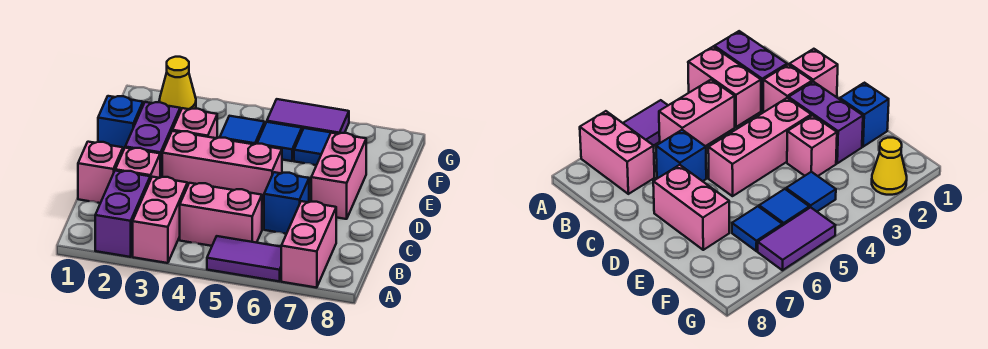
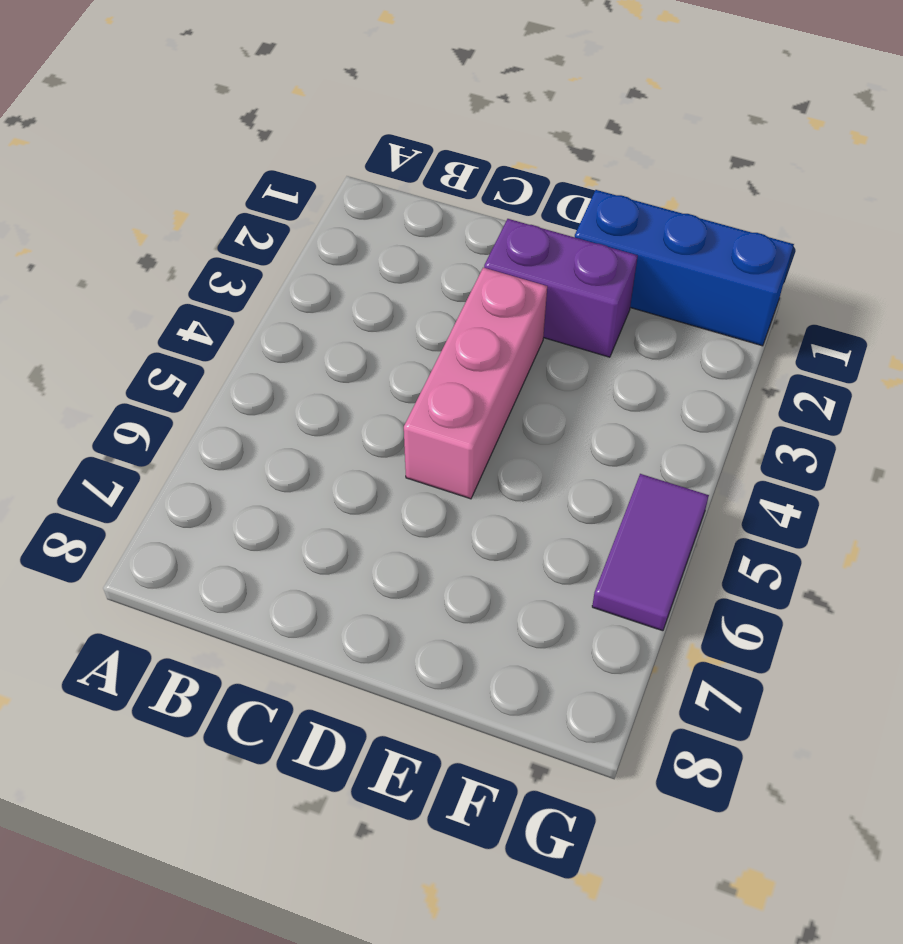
blue brick E1:G1 level 1 -> blue brick E1 level 1
none -> purple brick A2:B2 level 1
none -> pink brick A3:B3 level 1
none -> purple tile A5:A6 level 1

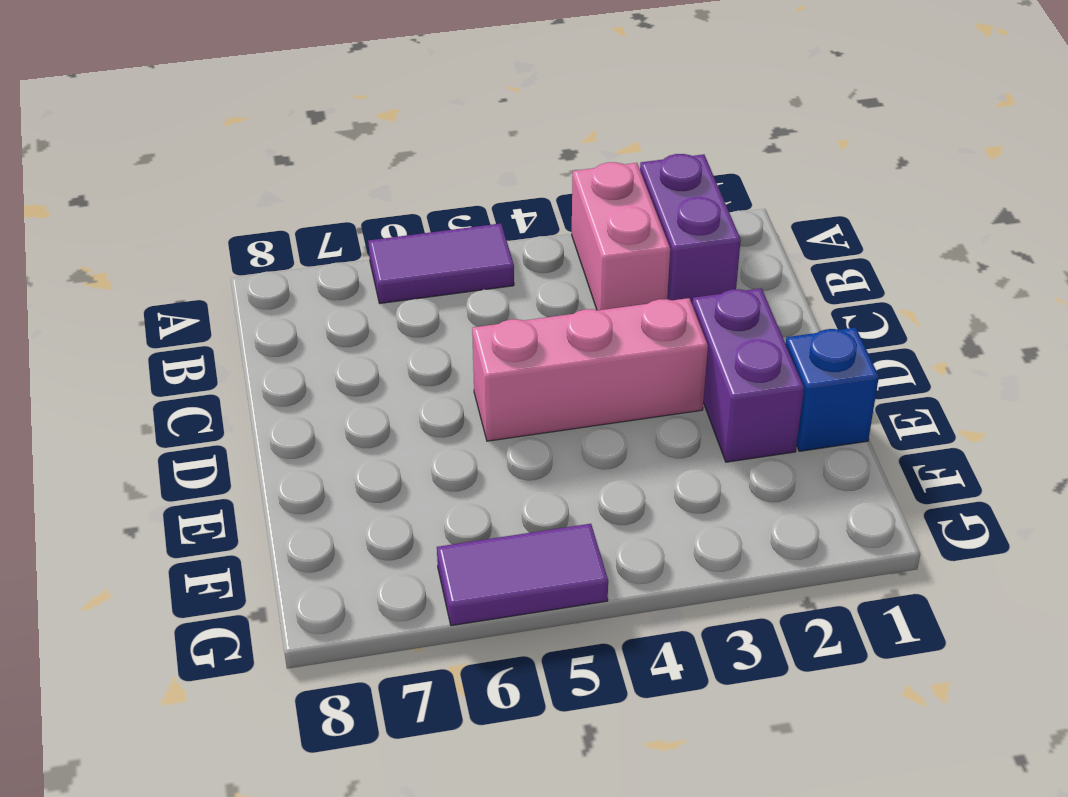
none -> pink brick A7:B7 level 1
none -> pink brick B4:B5 level 1
none -> pink brick C1 level 1

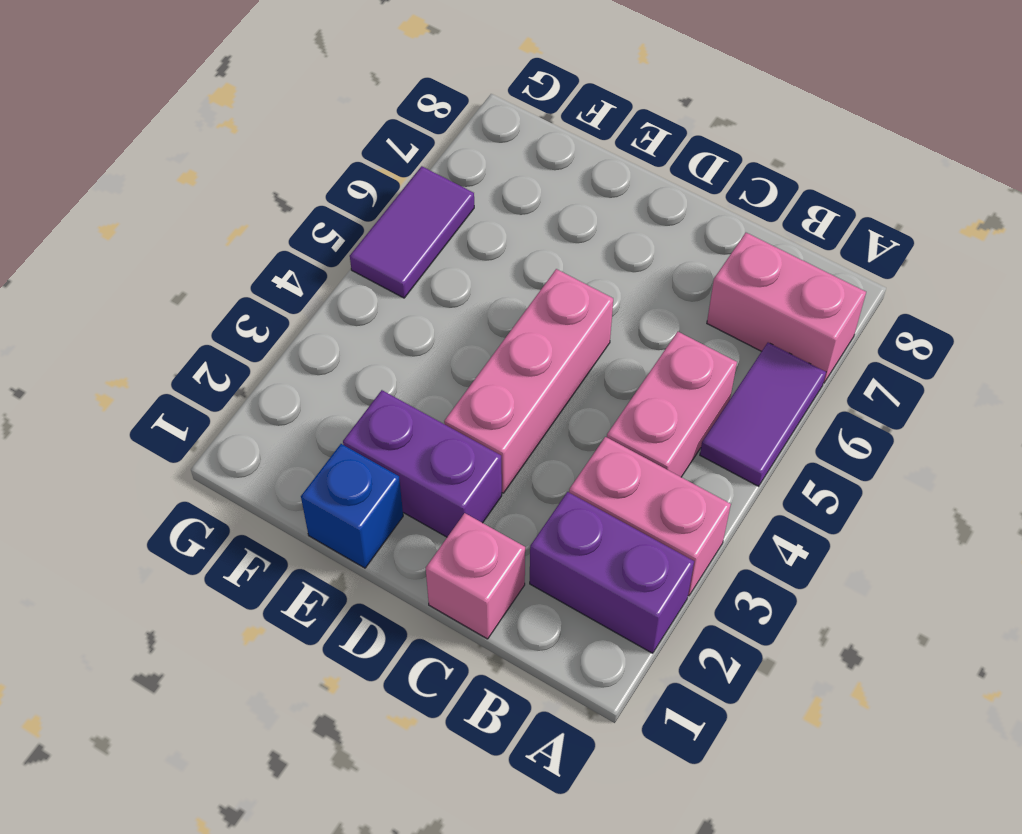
none -> pink brick C2 level 1
none -> blue brick C6 level 1
none -> pink brick D7:E7 level 1

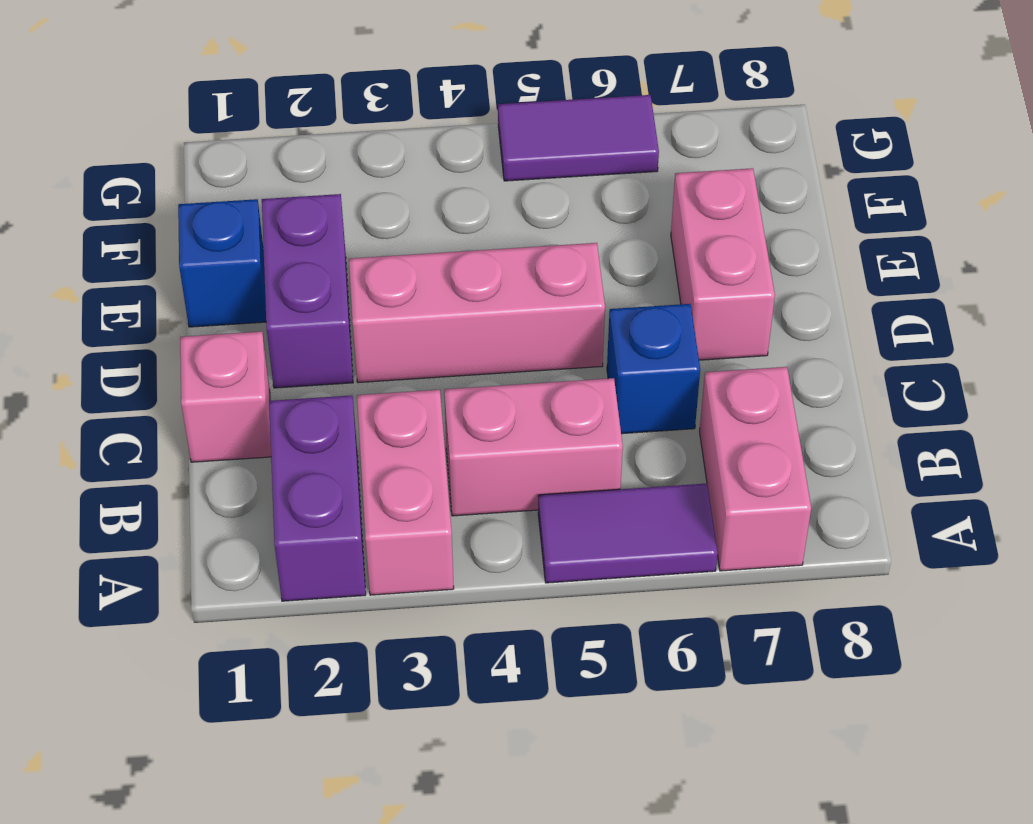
none -> pink brick C2 level 1
none -> pink brick E3 level 1
none -> blue tile F4 level 1

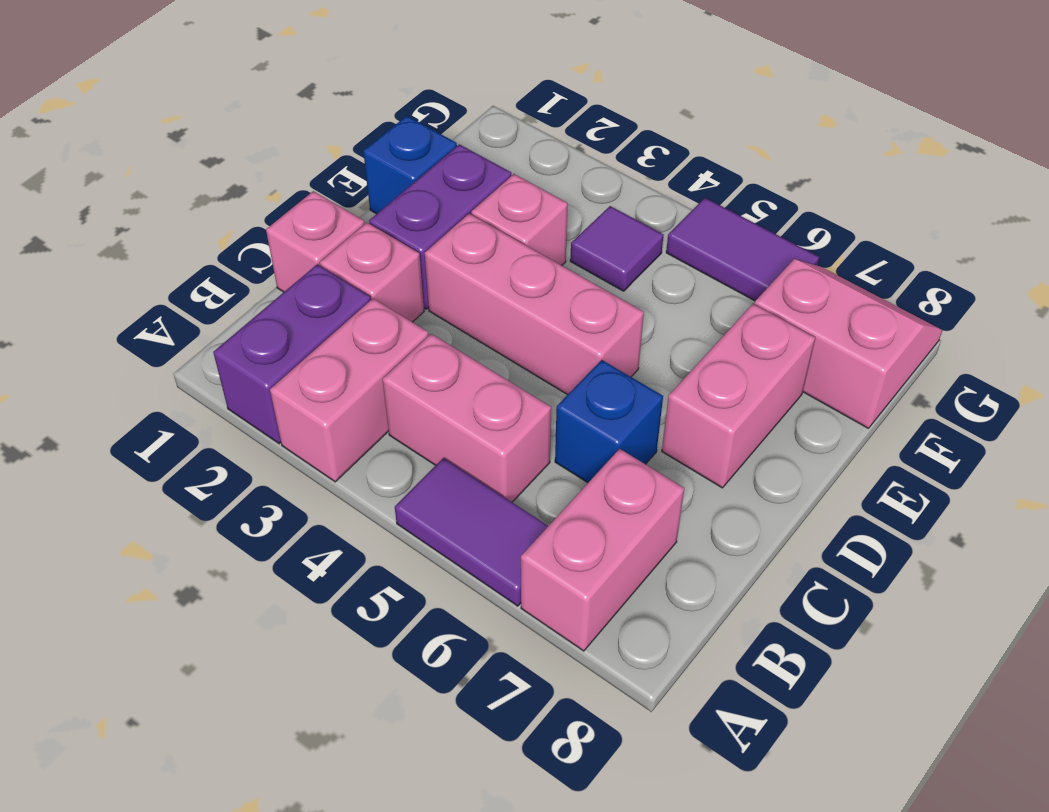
purple tile F4 level 1 -> blue tile F4 level 1
pink slope F7:G8 level 1 top F -> none
none -> blue tile F5 level 1
none -> blue tile F6 level 1
none -> yellow cone G2 level 1

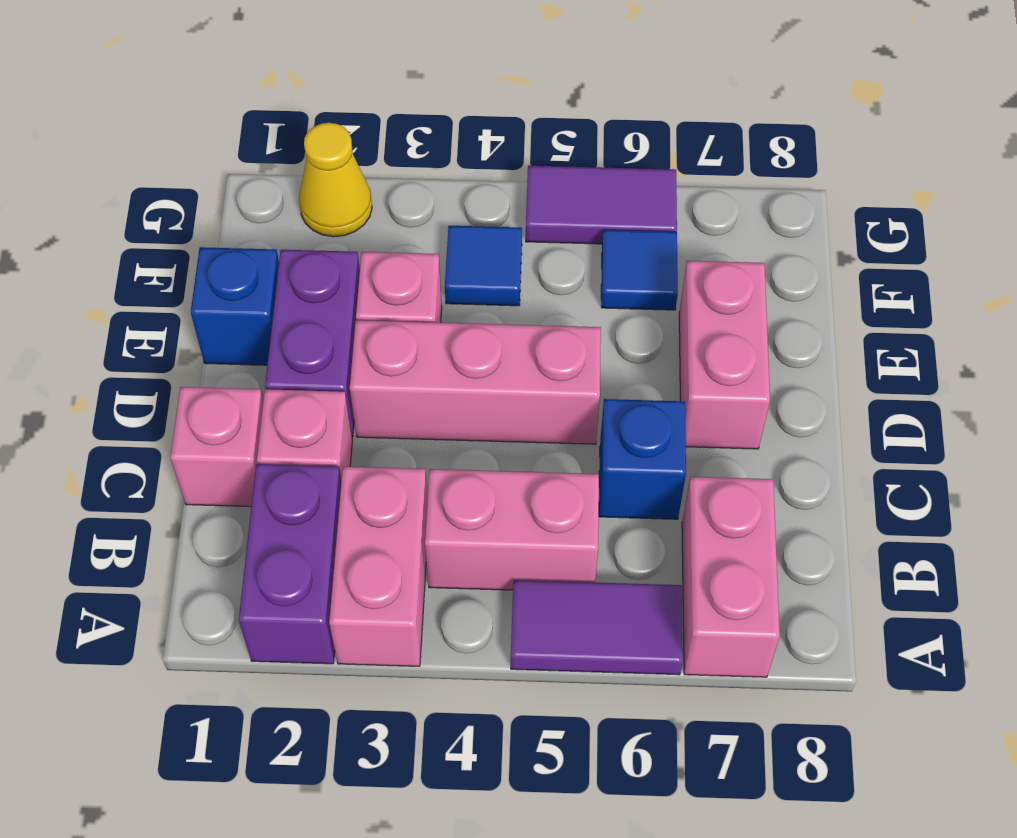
none -> blue tile F5 level 1

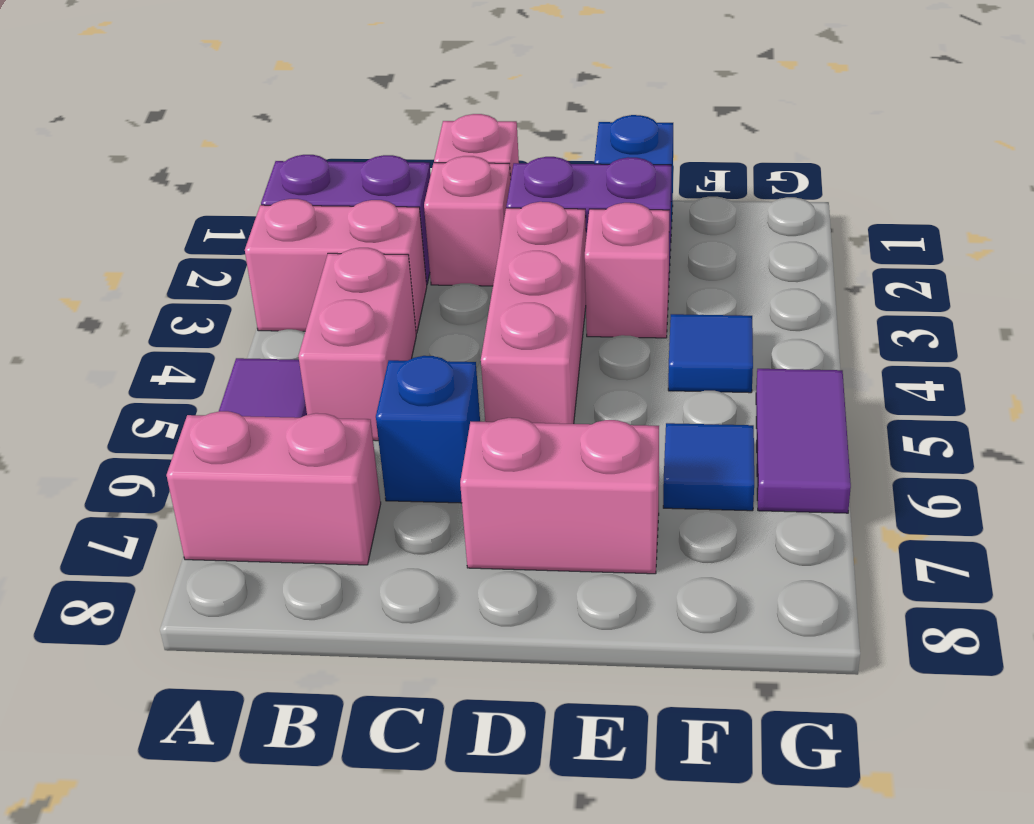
none -> blue tile F5 level 1
none -> yellow cone G2 level 1

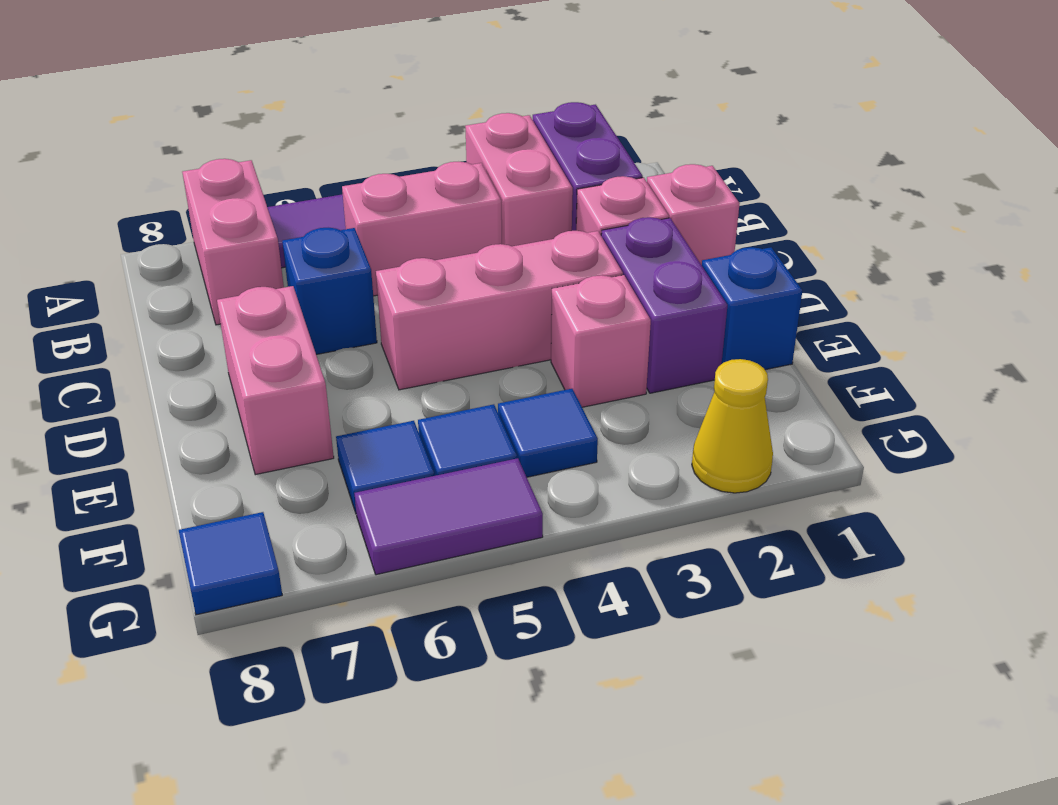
blue tile G8 level 1 -> none

